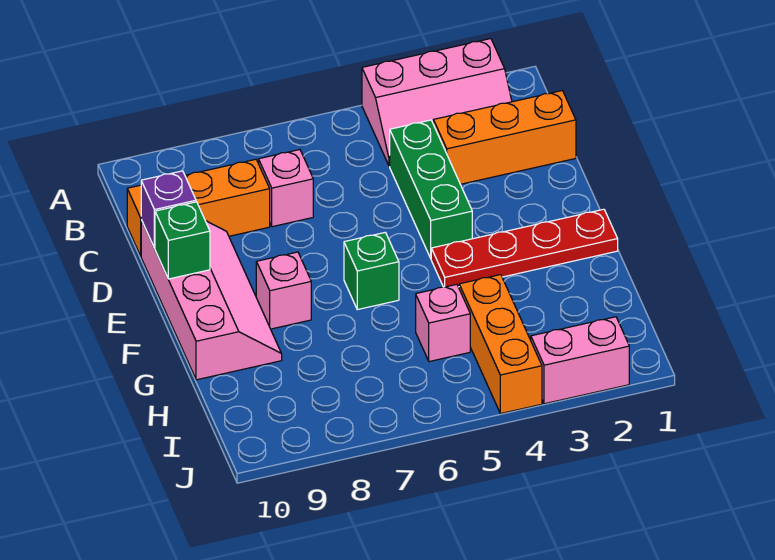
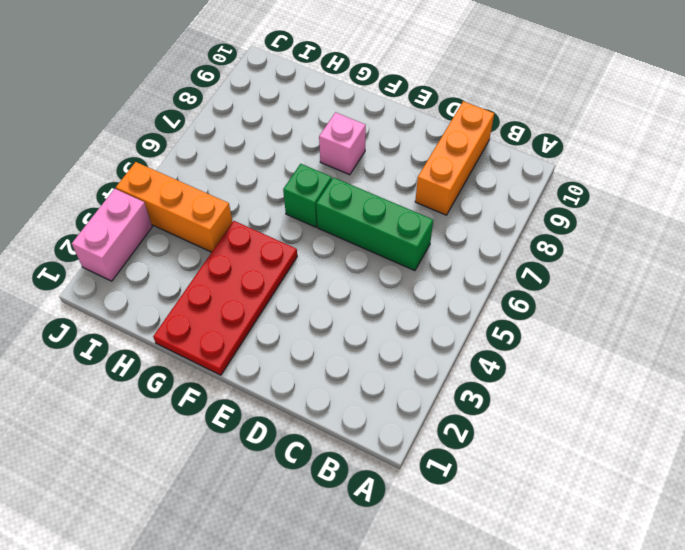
green brick C6:E6 level 1 -> green brick C4:E4 level 1
red plate F1:G4 level 1 -> red plate F1:F4 level 1
none -> pink slope A2:B4 level 1 top A
none -> orange brick C1:C3 level 1
none -> pink brick C7 level 1

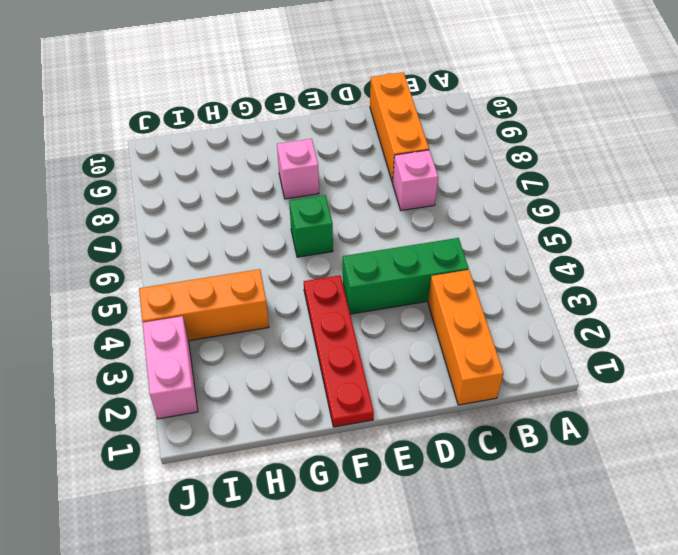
none -> pink slope A2:B4 level 1 top A
none -> pink slope D9:G10 level 1 top 10
none -> pink brick H5 level 1

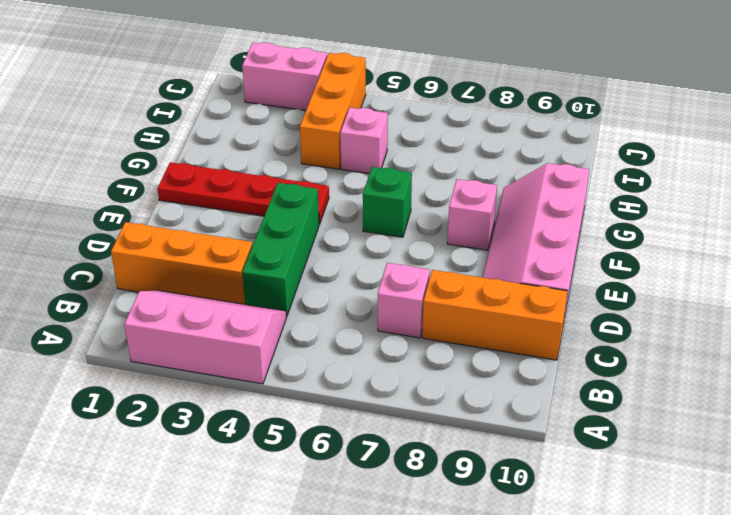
none -> purple brick D10 level 2
none -> green brick E10 level 2

